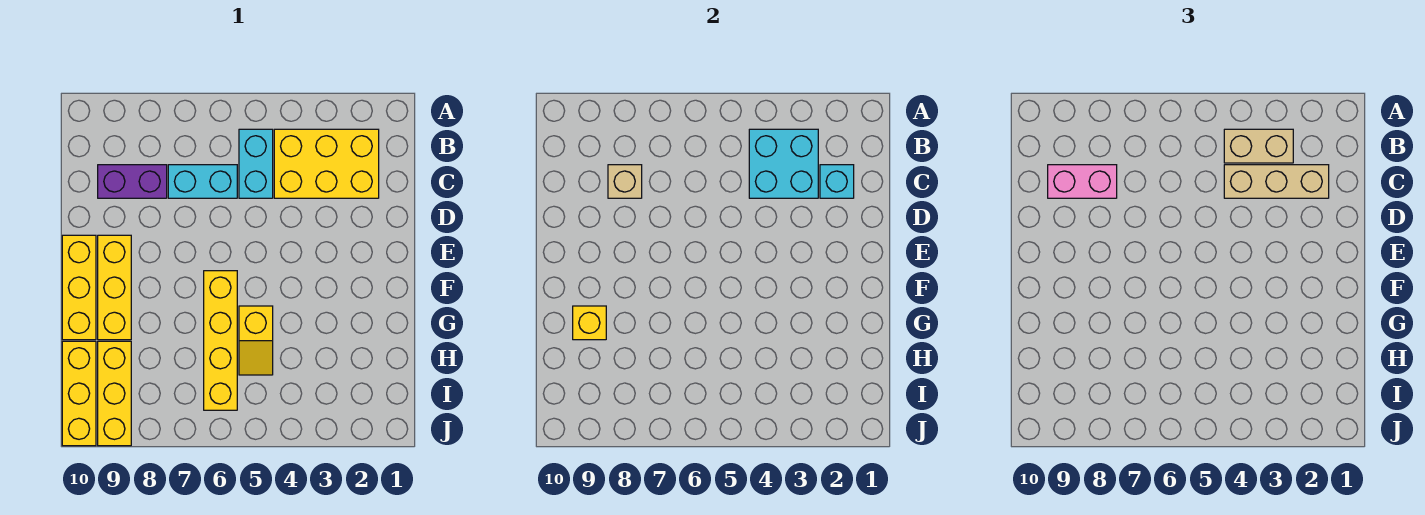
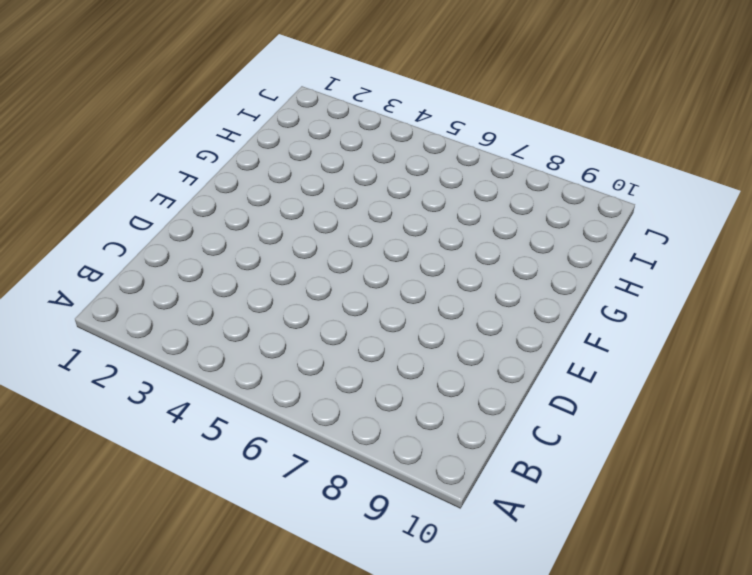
none -> yellow brick B2:C4 level 1
none -> cyan brick B5:C5 level 1
none -> cyan brick C6:C7 level 1

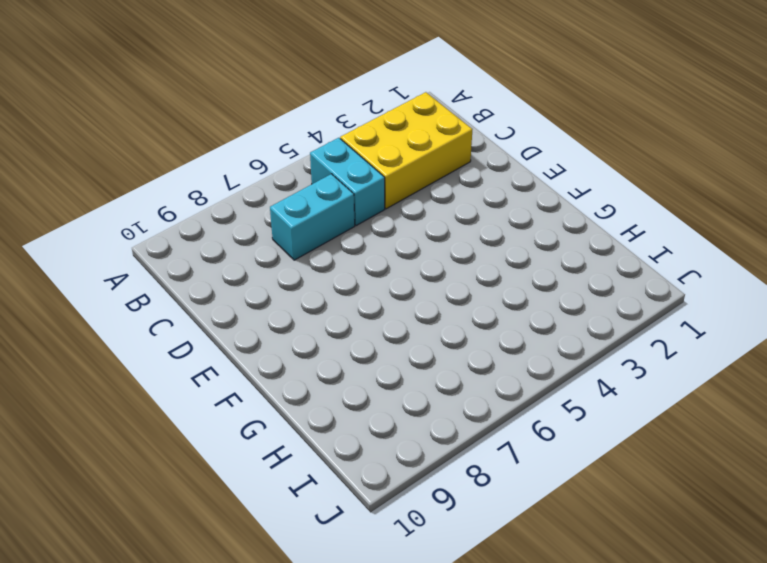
none -> purple brick C8:C9 level 1
none -> yellow brick E9:G9 level 1
none -> yellow brick E10:G10 level 1

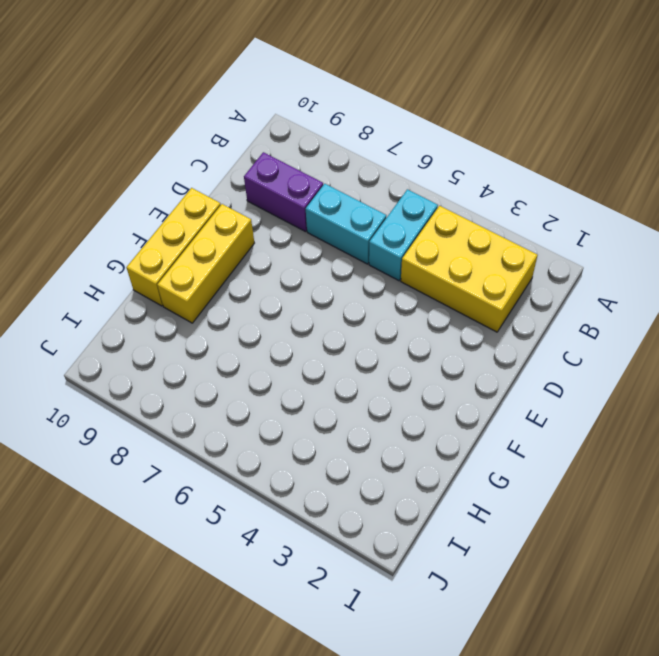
none -> yellow brick F6:I6 level 1
none -> yellow slope G5:H5 level 1 top G
none -> yellow brick H9:J9 level 1

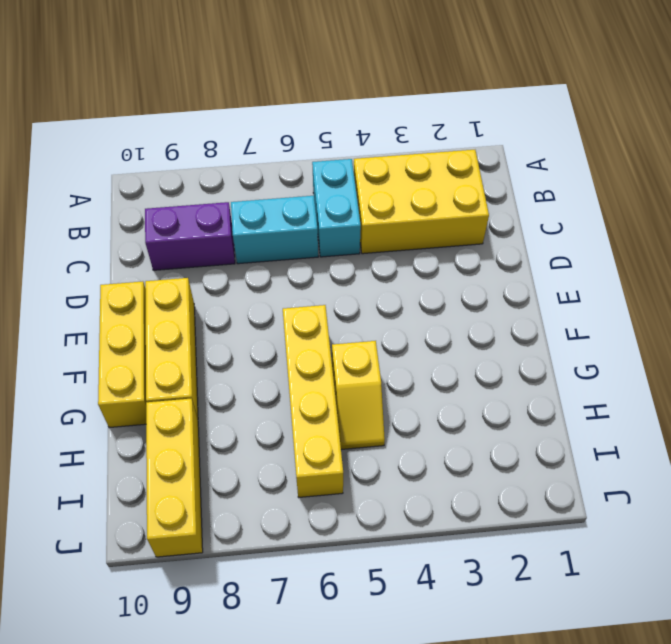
none -> yellow brick H10:J10 level 1
none -> cyan brick B3:C4 level 2
none -> cyan brick C2 level 2

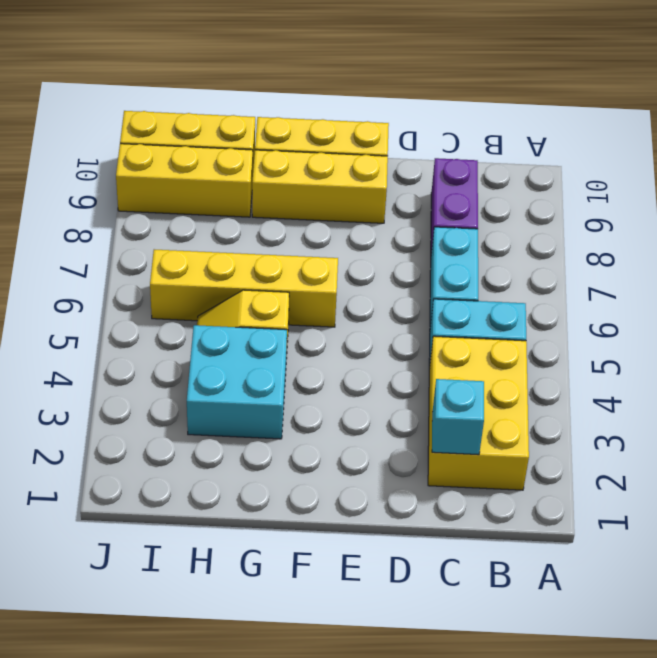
cyan brick G3:H4 level 1 -> cyan brick B3:C4 level 2
none -> tan brick C8 level 2
none -> yellow brick G9 level 2
none -> tan brick B3:B4 level 3

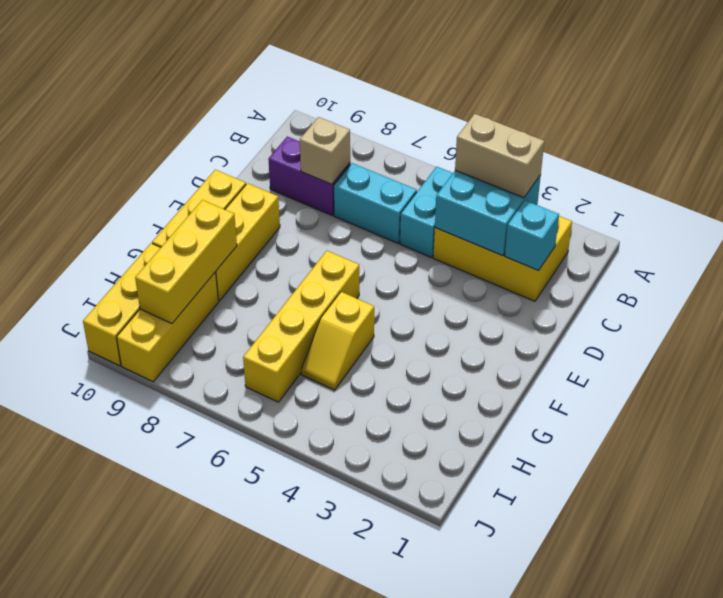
yellow brick G9:I9 level 2 -> yellow brick G9 level 2
none -> tan brick C2:C4 level 3
none -> pink brick C8:C9 level 3

